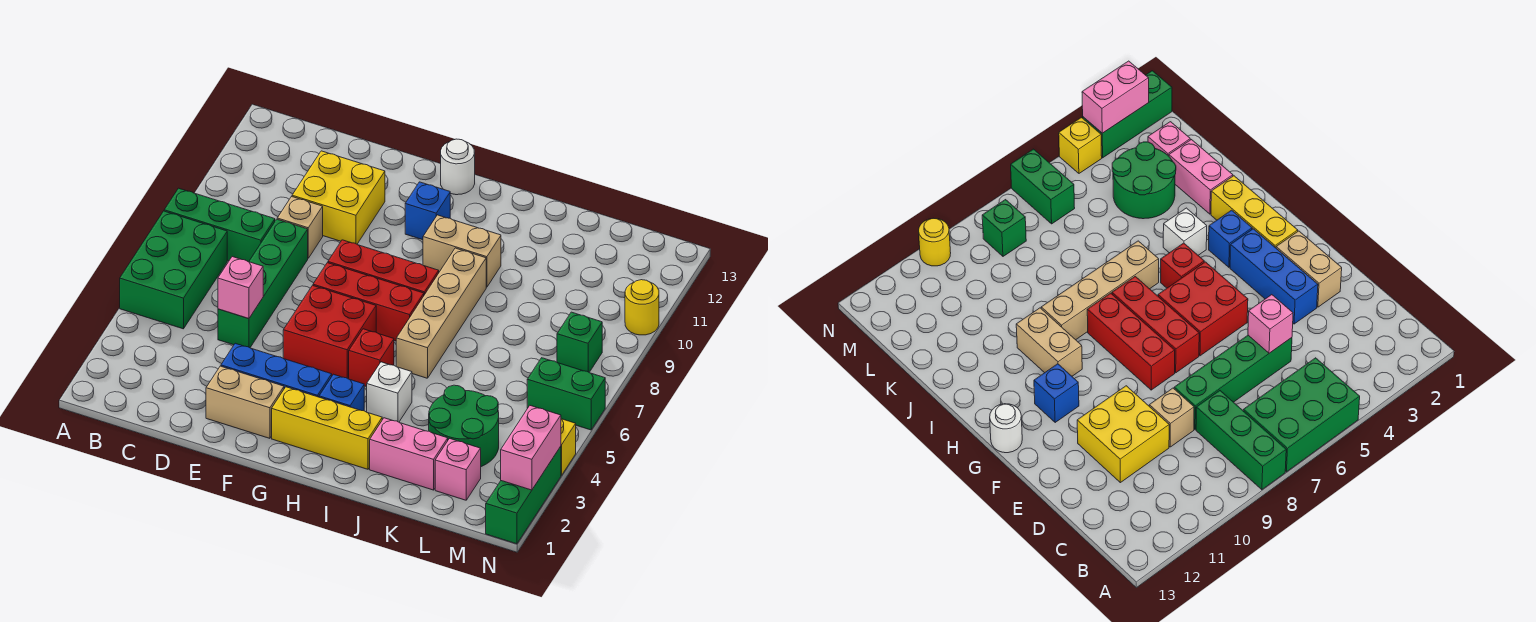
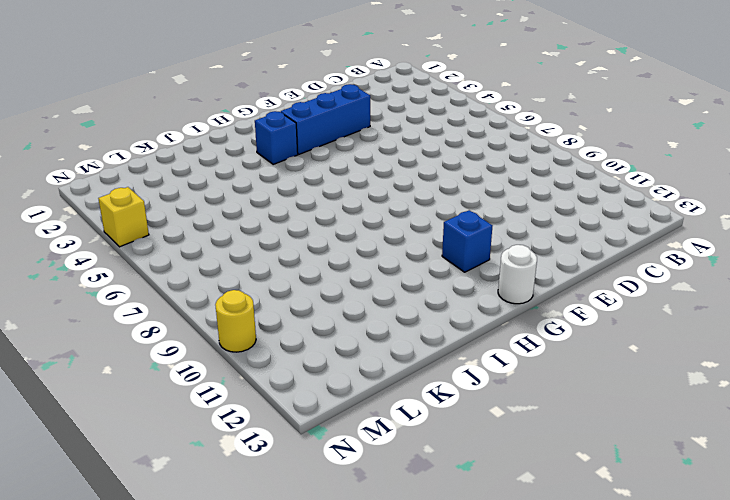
none -> green brick A5:B7 level 1
none -> green brick A8:C8 level 1
none -> green brick D5:D8 level 1

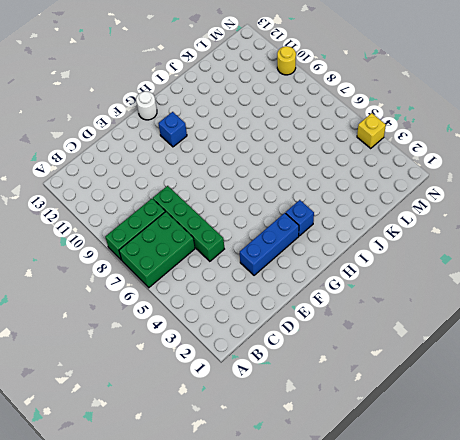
green brick A6:C7 level 1 -> green brick A5:B7 level 1
none -> tan brick D9 level 1
none -> yellow brick D10:E11 level 1
none -> tan brick E2:F2 level 1

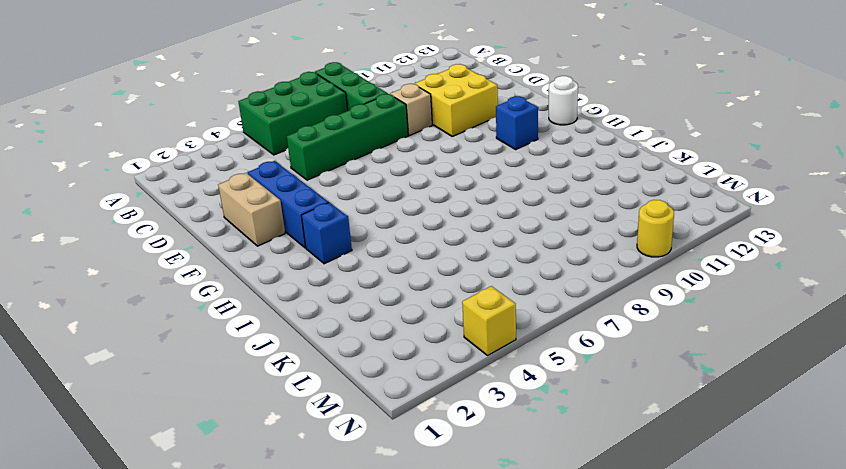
none -> red brick F5:G6 level 1
none -> red brick F7:H7 level 1
none -> red brick F8:H8 level 1

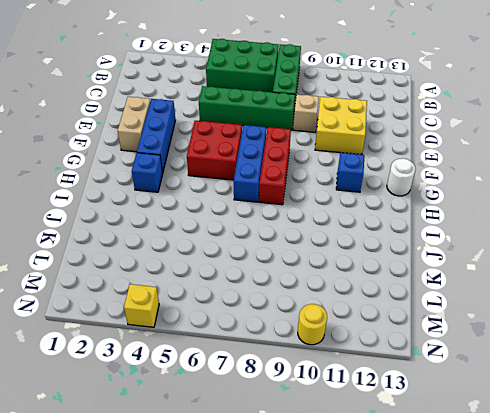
blue brick F7:H7 level 1 -> red brick F7:H7 level 1
none -> yellow brick G2:I2 level 1
none -> red brick H5 level 1
none -> tan brick H10:I10 level 1

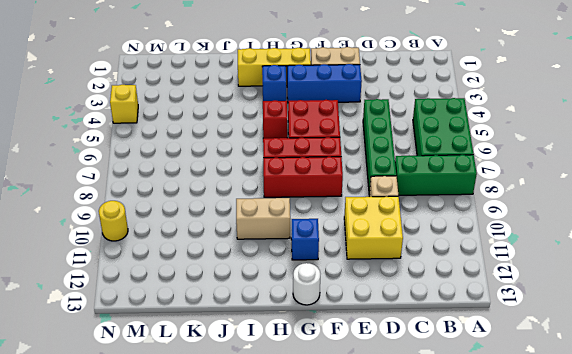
none -> white brick I4 level 1
none -> tan brick I6:I9 level 1
none -> pink brick J2:K2 level 1

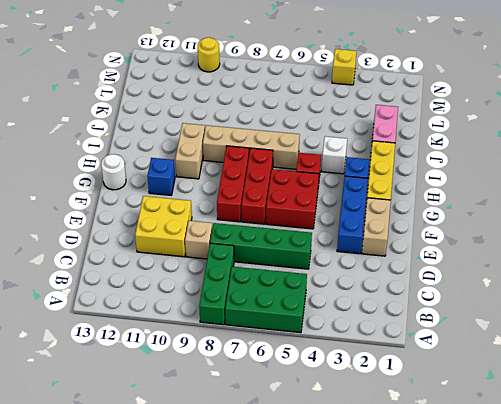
none -> green round brick K3:L4 level 1
none -> pink brick L2 level 1
none -> green brick M6:N6 level 1

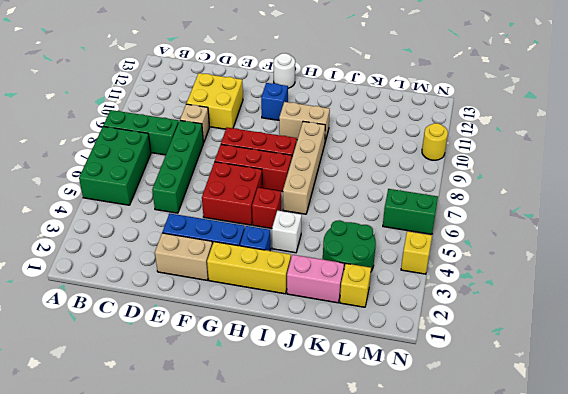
yellow brick L2 level 1 -> pink brick L2 level 1
none -> green brick M8 level 1
none -> green brick N1:N3 level 1
none -> pink brick D5 level 2

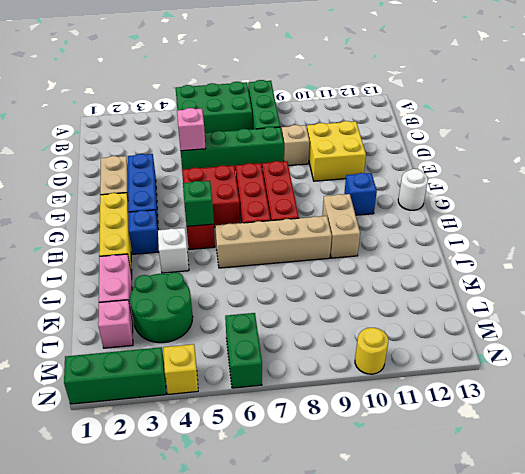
green brick H5 level 2 -> green brick M8 level 1
none -> pink brick N2:N3 level 2

